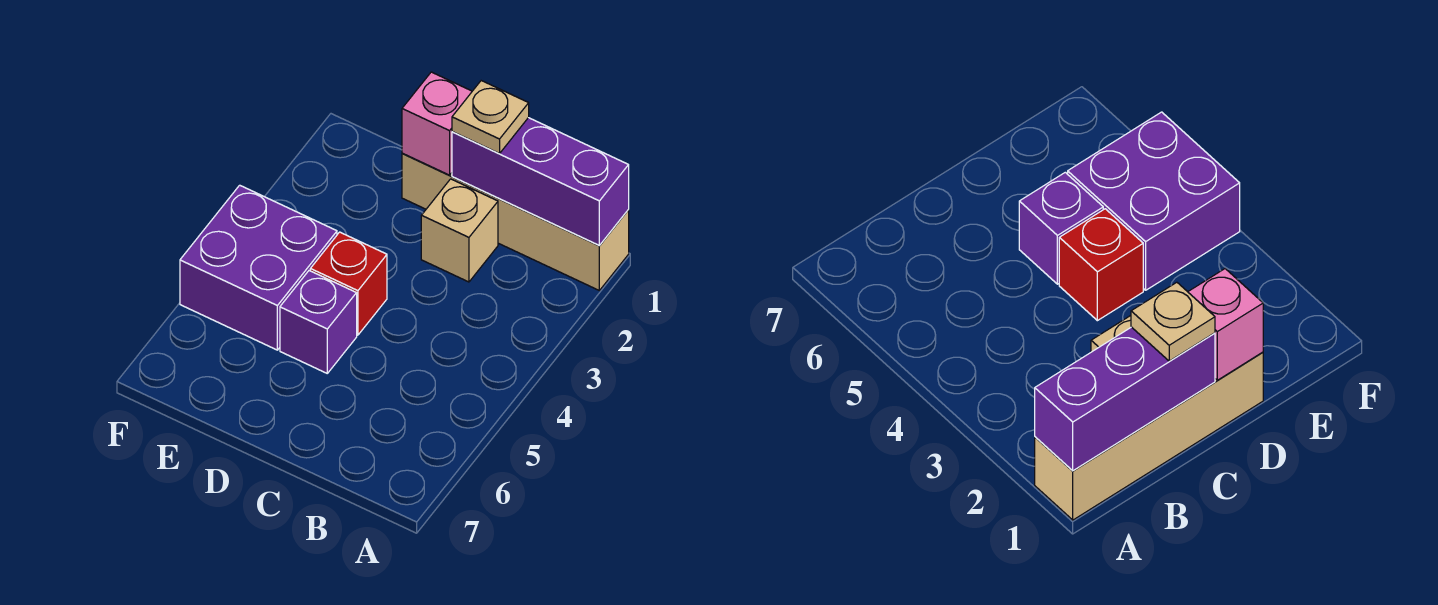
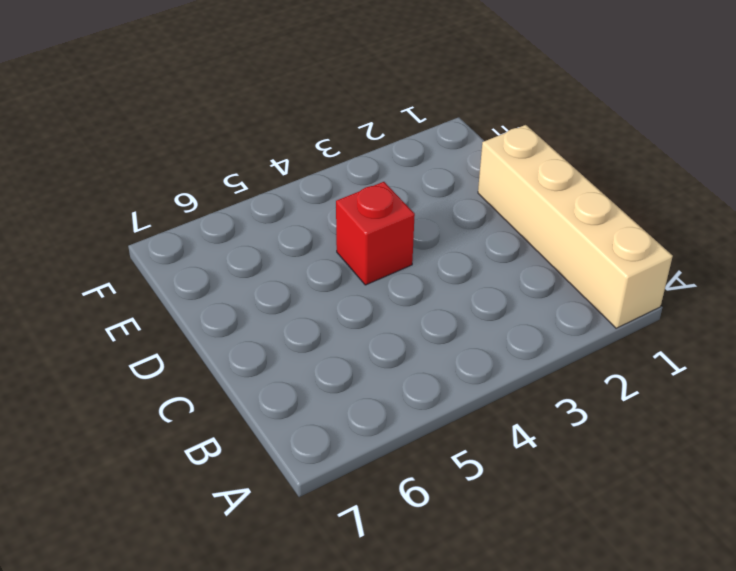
none -> tan brick C2 level 1
none -> purple brick D5 level 1

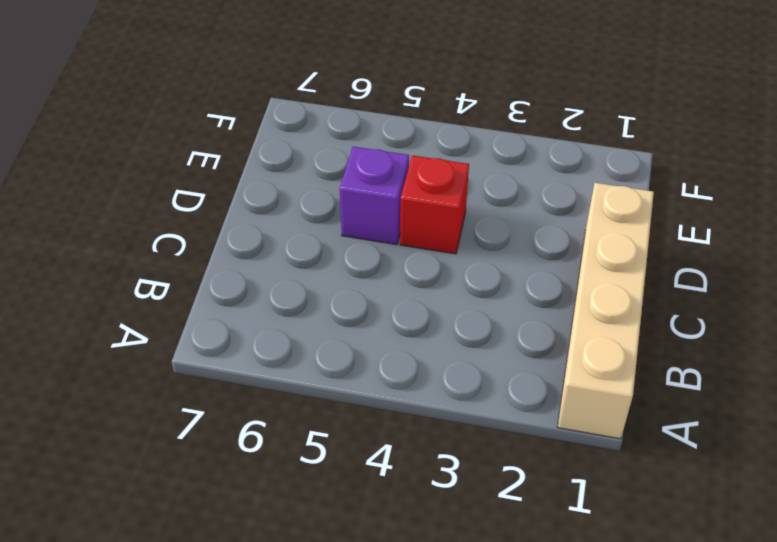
none -> tan brick C2 level 1
none -> purple brick E4:F5 level 1

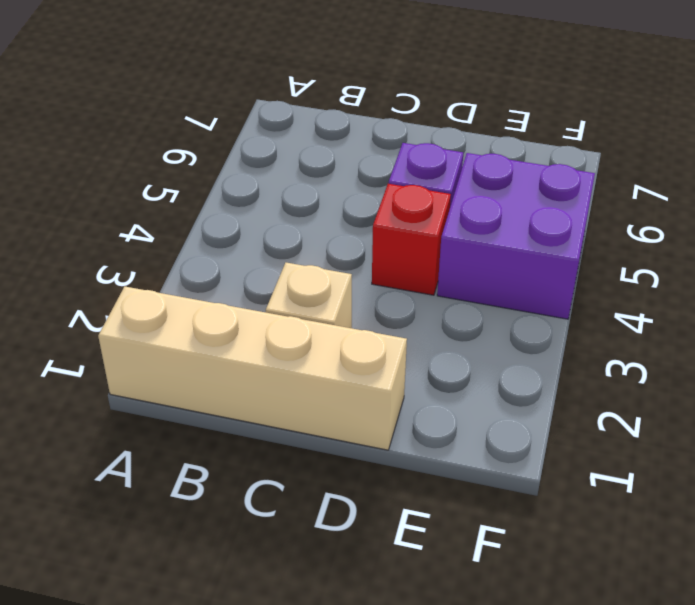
none -> purple brick A1:C1 level 2
none -> pink brick D1 level 2

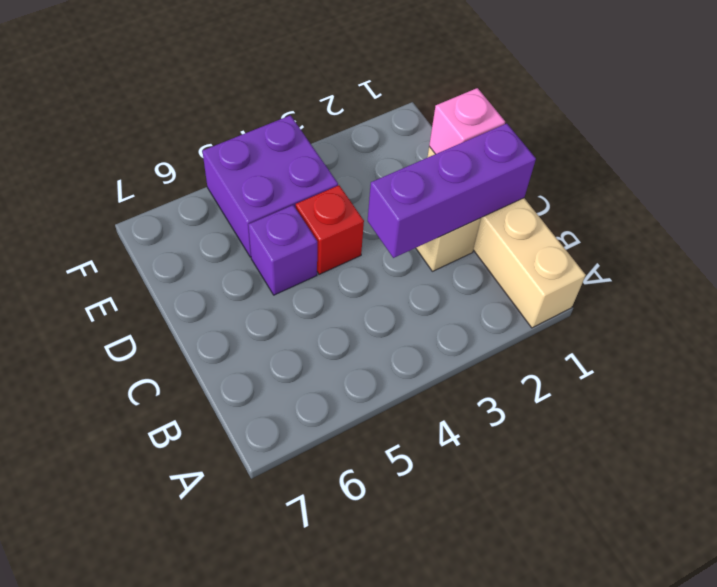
purple brick C1:C3 level 2 -> purple brick A1:C1 level 2
none -> tan plate C1 level 3

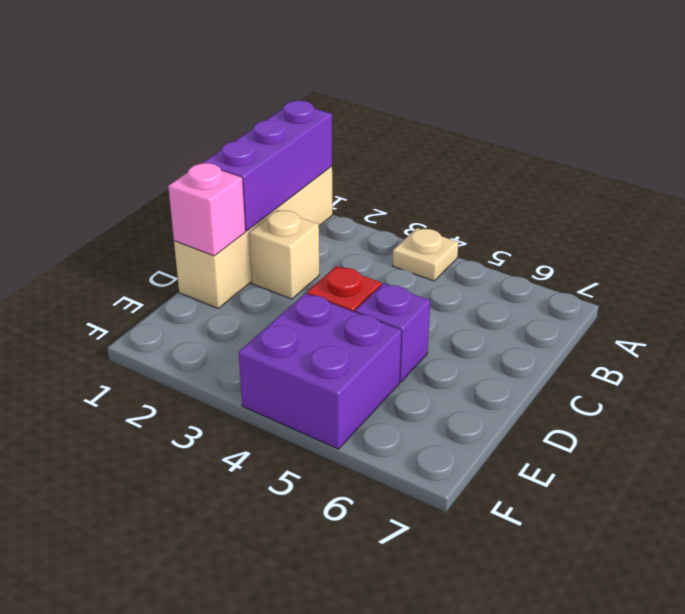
tan plate A4 level 1 -> tan plate C1 level 3

